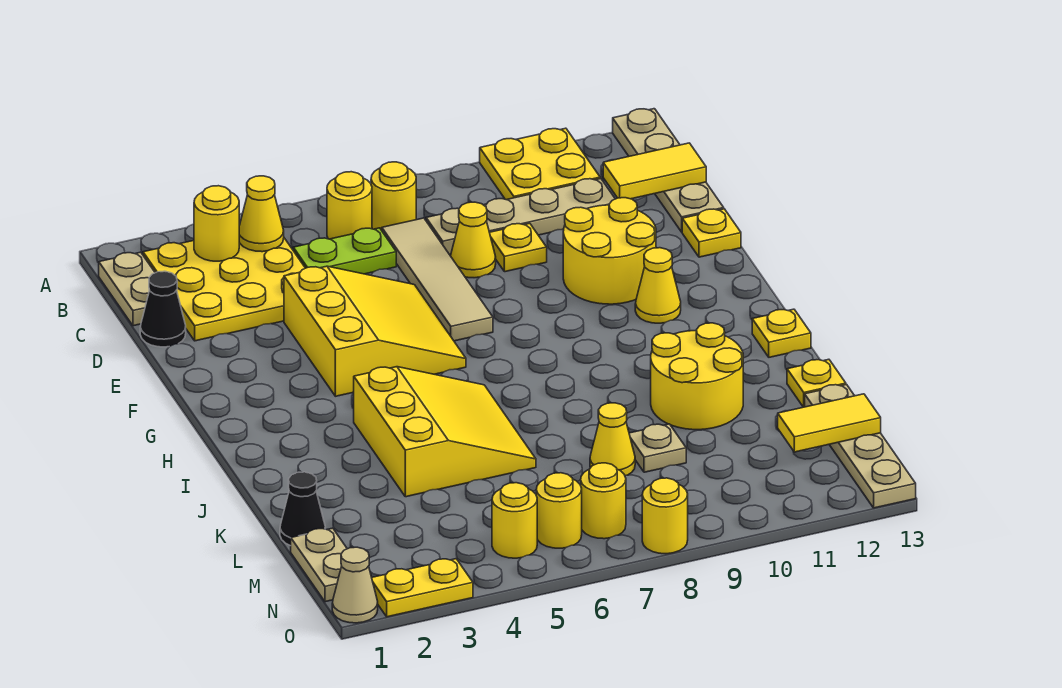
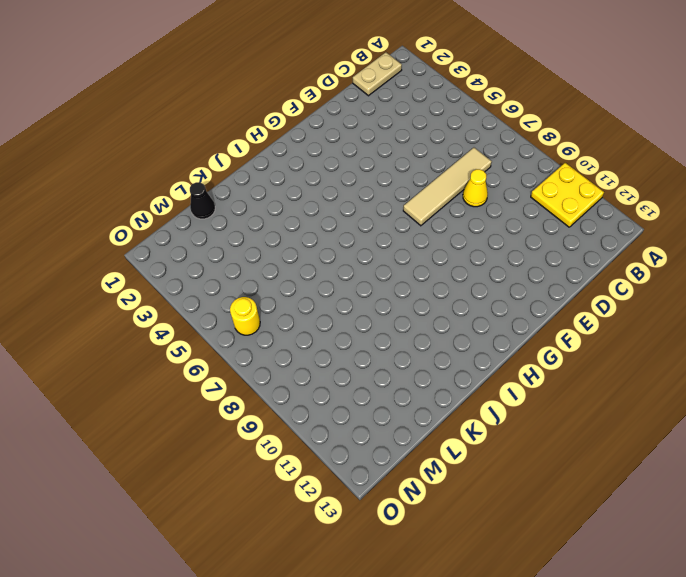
none -> tan plate A13:D13 level 1
none -> yellow plate B2:D4 level 1
none -> yellow round brick B6 level 1
none -> yellow round brick B7 level 1

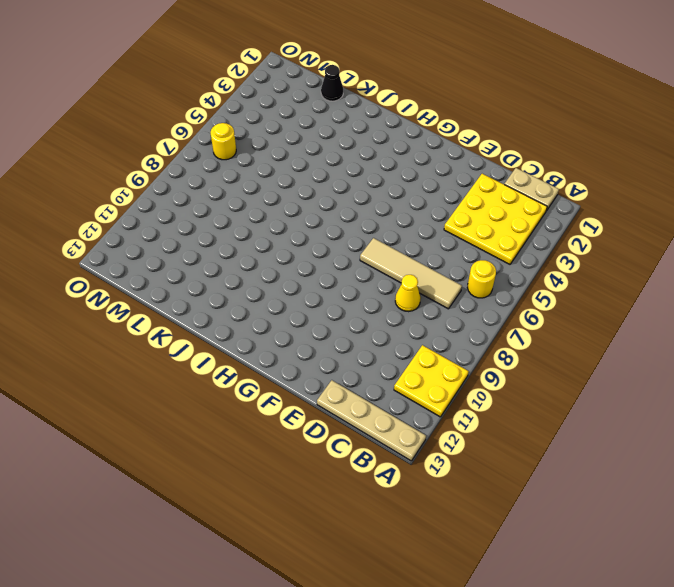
none -> yellow round brick B7 level 1
none -> lime plate C5:C6 level 1
none -> tan plate C8:C11 level 1
none -> black cone D1 level 1

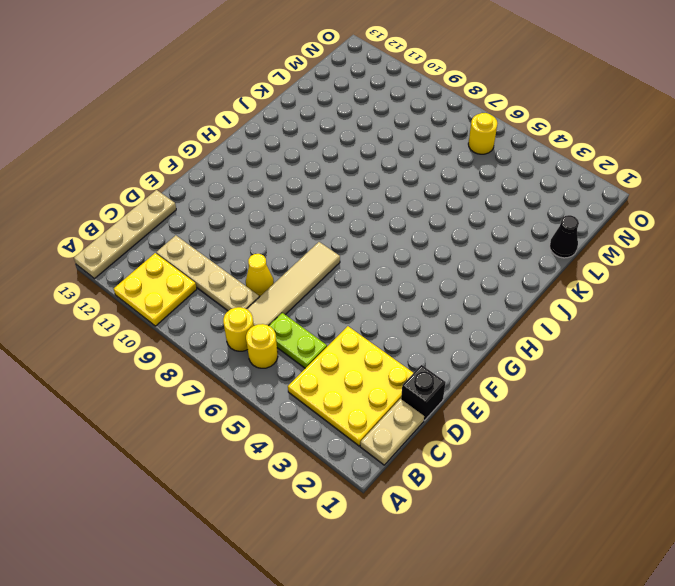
black brick D1 level 1 -> black cone D1 level 1
none -> yellow plate D9 level 1
none -> yellow slope E4:G6 level 1 top 4
none -> yellow round brick E10:F11 level 1
none -> yellow plate E13 level 1

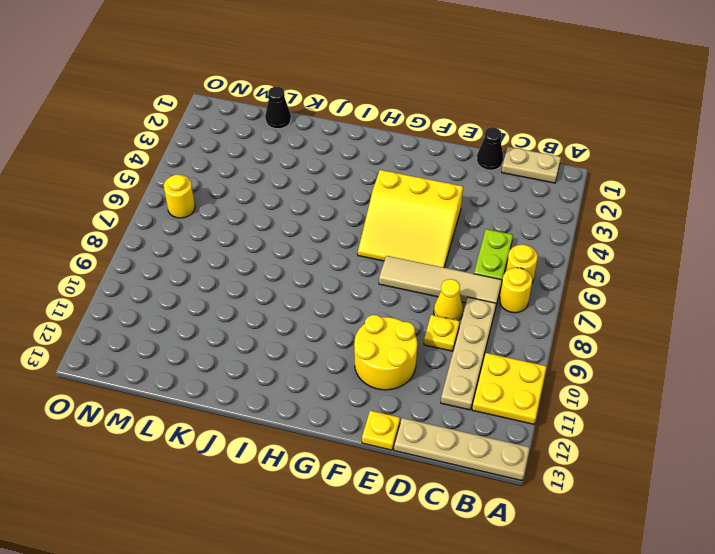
none -> yellow plate B2:D4 level 1
none -> yellow cone G11 level 1
none -> yellow slope I4:K6 level 1 top 4
none -> yellow plate I13 level 1

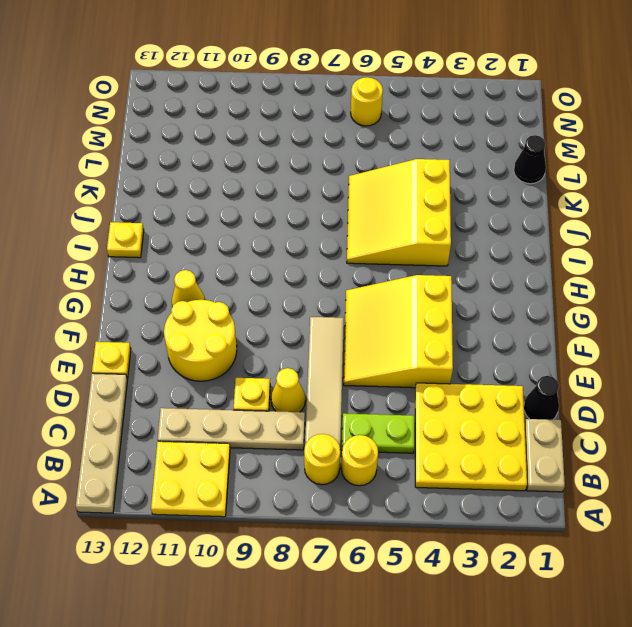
none -> yellow round brick J10:K11 level 1
none -> yellow plate K13 level 1
none -> yellow cone L8 level 1
none -> tan plate L9 level 1

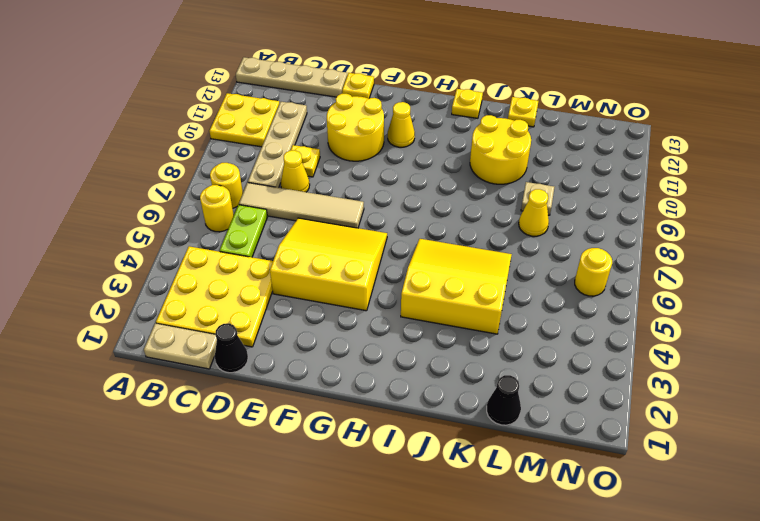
none -> tan plate L13:O13 level 1
none -> tan plate M1:N1 level 1
none -> yellow round brick N5 level 1
none -> yellow round brick N7 level 1

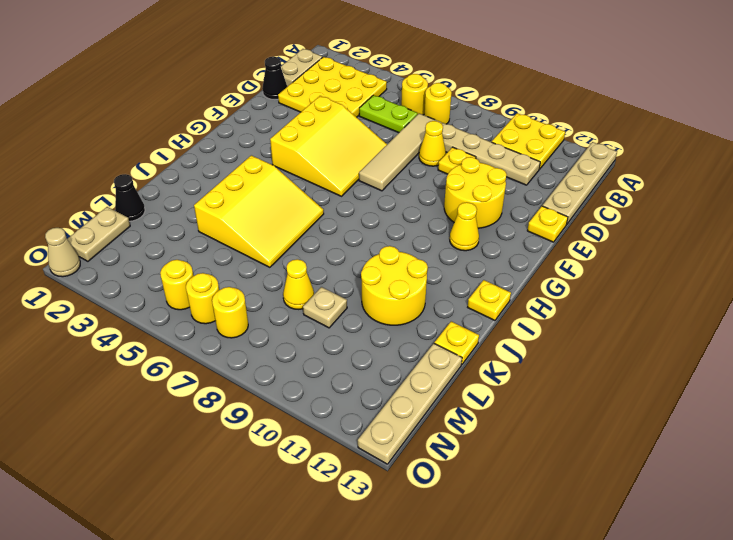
none -> yellow plate O2:O3 level 1
none -> yellow round brick O8 level 1
none -> yellow round brick B3 level 2
none -> yellow cone B4 level 2

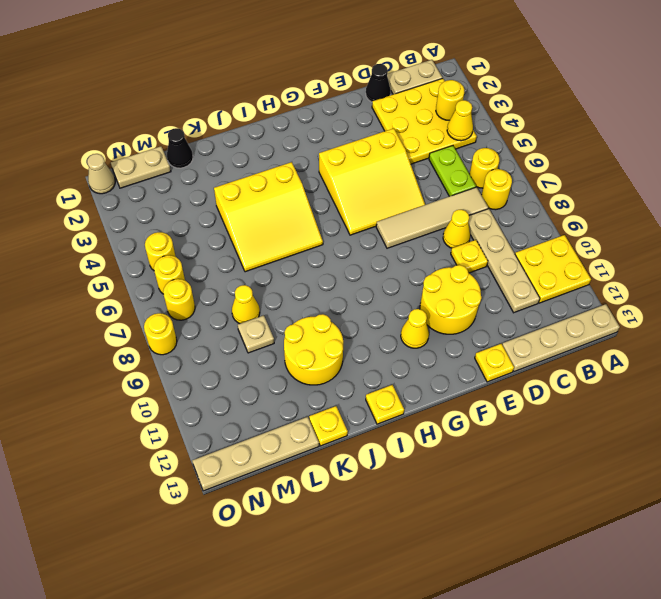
none -> yellow plate O2:O3 level 1
none -> yellow tile C12:C13 level 2
none -> yellow tile M12:M13 level 2

